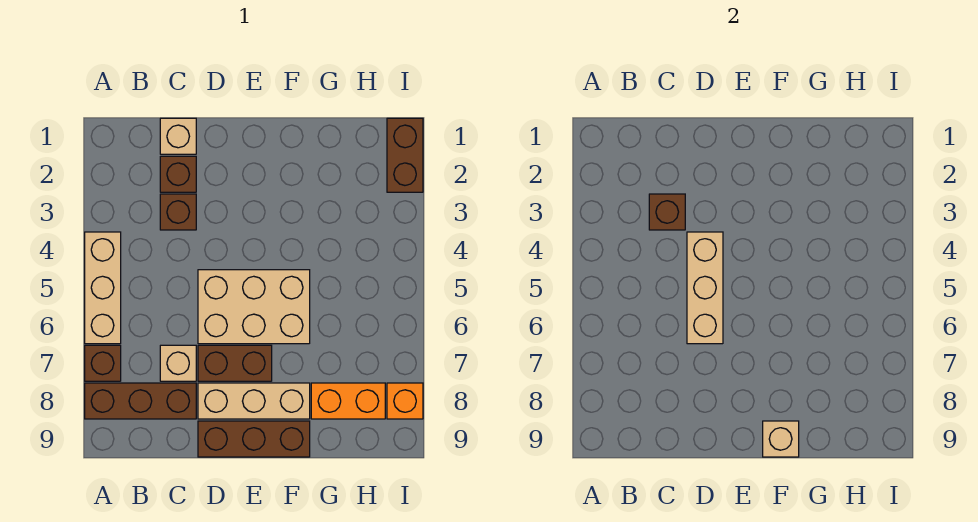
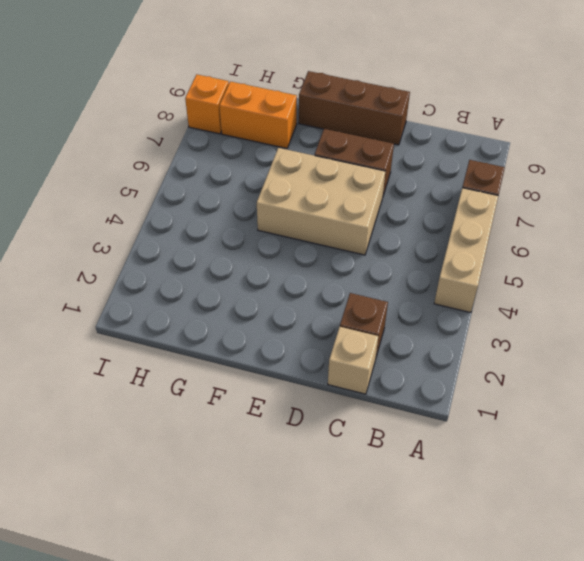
none -> brown brick A8:C8 level 1
none -> brown brick C3 level 1
none -> tan brick C7 level 1

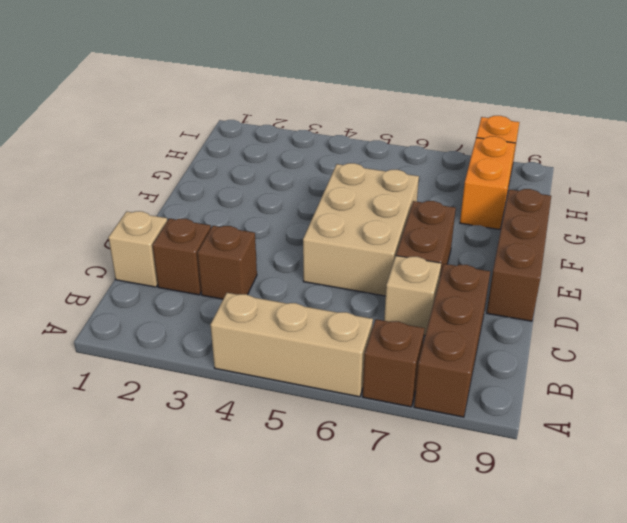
none -> tan brick D8:F8 level 1
none -> brown brick I1:I2 level 1
none -> brown brick C3 level 2

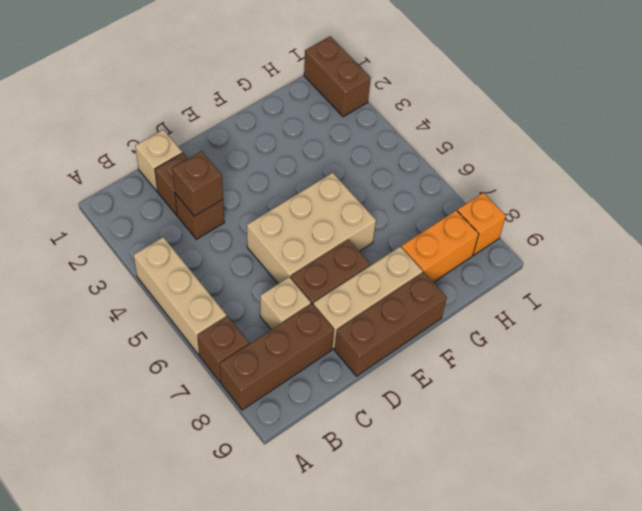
none -> tan brick D4:D6 level 2
none -> tan brick F9 level 2

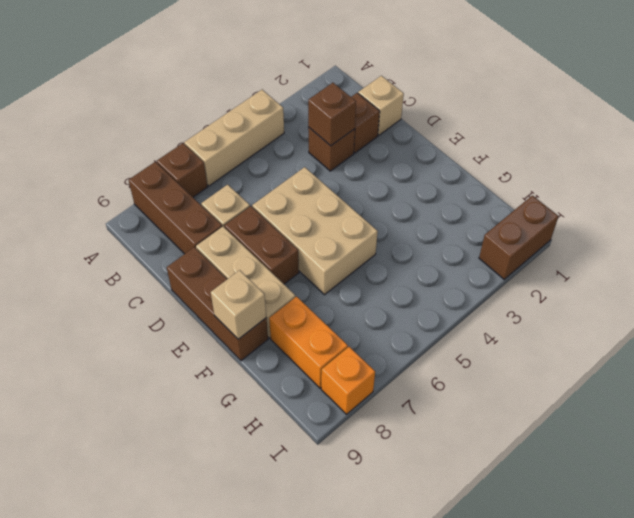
none -> tan brick D4:D6 level 2

